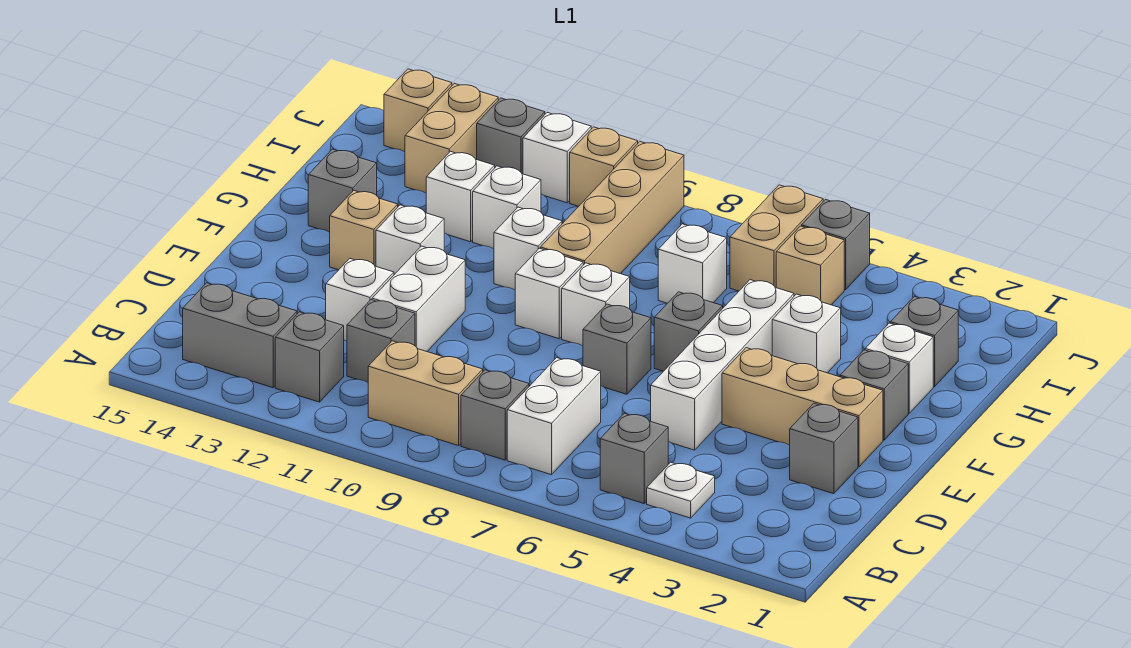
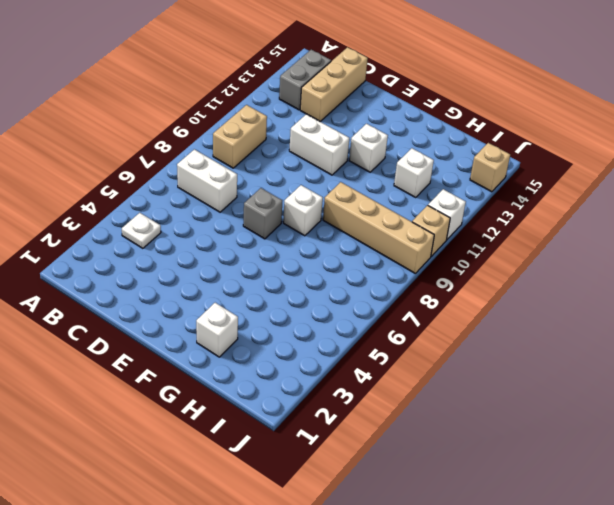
tan brick C13:C15 level 1 -> tan brick E2:E4 level 1
none -> grey brick B5 level 1
none -> grey brick B8 level 1
none -> grey brick B12 level 1
none -> grey brick C11 level 1

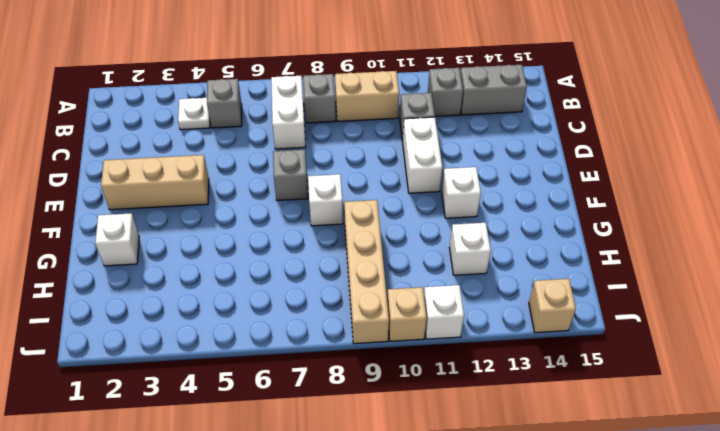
none -> grey brick D2 level 1
none -> white brick D5:G5 level 1
none -> white brick D12 level 1
none -> grey brick F2 level 1

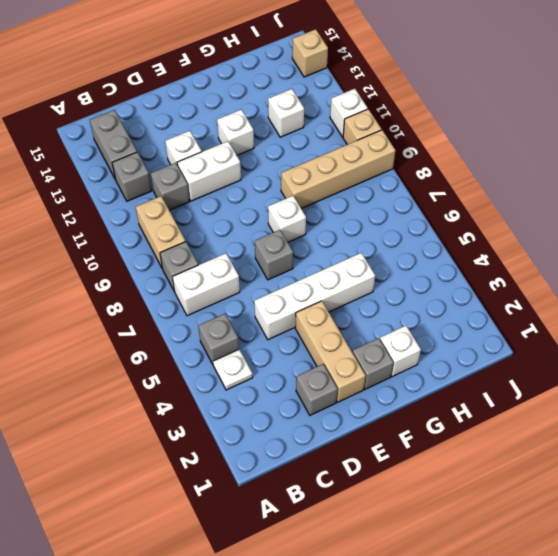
none -> grey brick F6 level 1
none -> white brick F9 level 1
none -> tan brick F13 level 1
none -> white brick G4 level 1

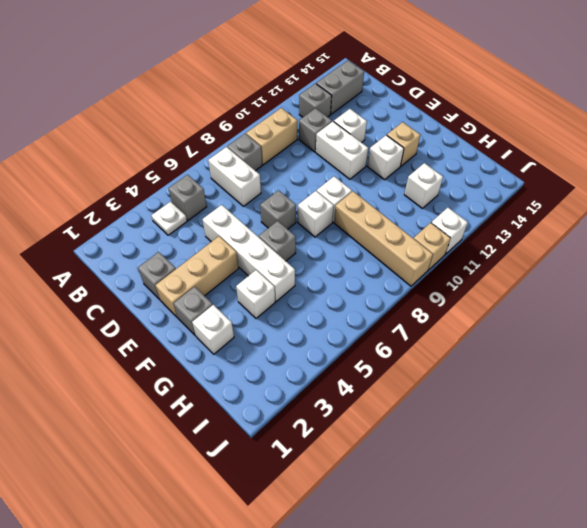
none -> white brick G10 level 1
none -> grey brick G14 level 1
none -> grey brick H2 level 1
none -> white brick H7 level 1

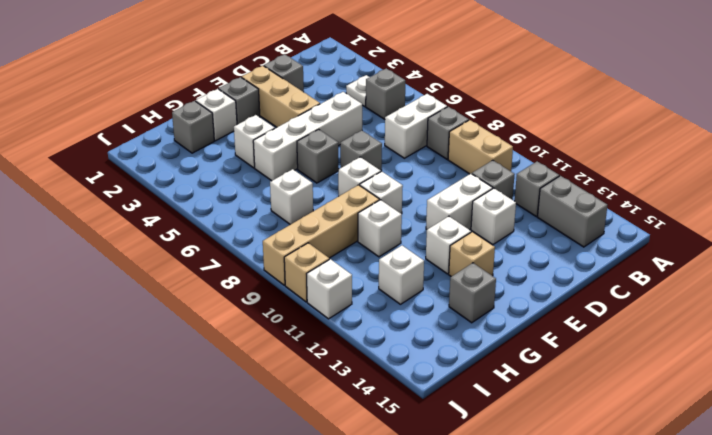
none -> white brick H11 level 1
none -> tan brick I5 level 1
none -> tan brick I6:J6 level 1
none -> tan brick I13:J13 level 1

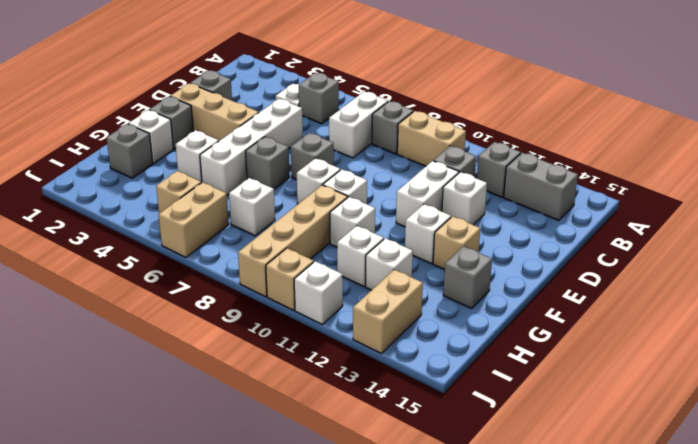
none -> grey brick J5 level 1
none -> grey brick J12 level 1
none -> tan brick J14 level 1

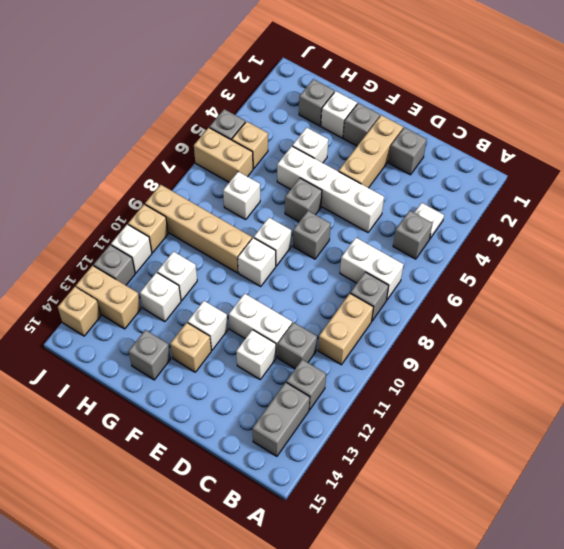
none -> white brick G10 level 1

